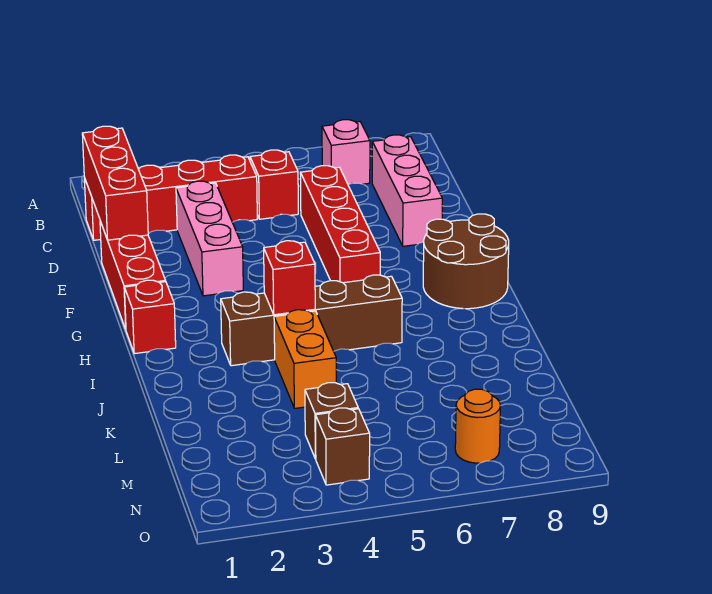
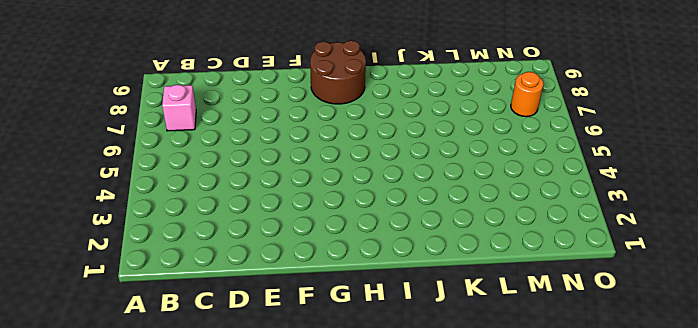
none -> red brick C1:C4 level 1
none -> red brick C5 level 1
none -> pink brick C8:E8 level 1

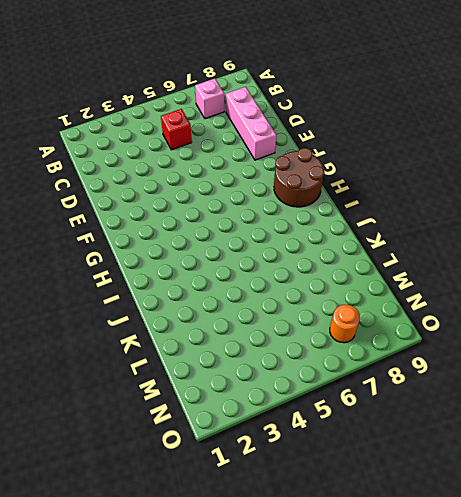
none -> red brick C1:C4 level 1
none -> pink brick D3:F3 level 1
none -> red brick D6:G6 level 1

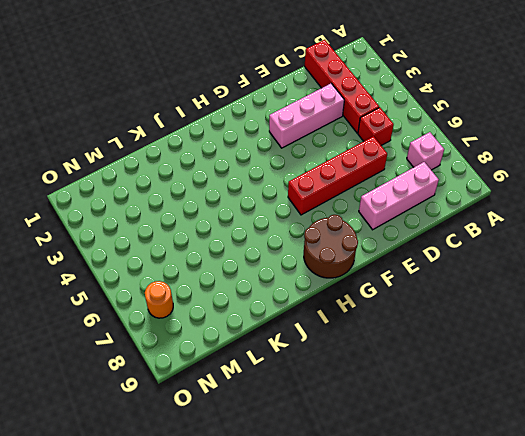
none -> red brick E1:G1 level 1
none -> red brick H1 level 1
none -> brown brick I3:I6 level 1

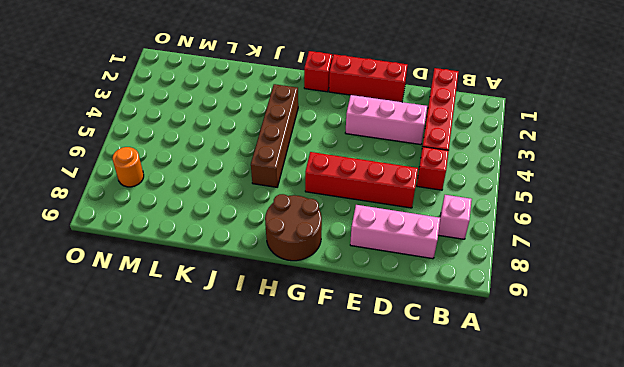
none -> orange brick J4:K4 level 1
none -> brown brick M4 level 1
none -> brown brick N4 level 1

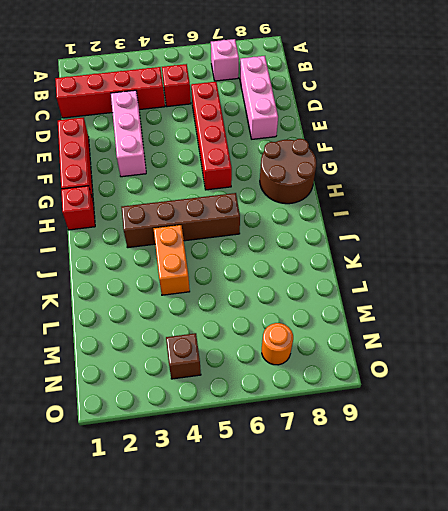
none -> brown brick M4 level 1
none -> red brick C1:E1 level 2
none -> red brick I4 level 2

